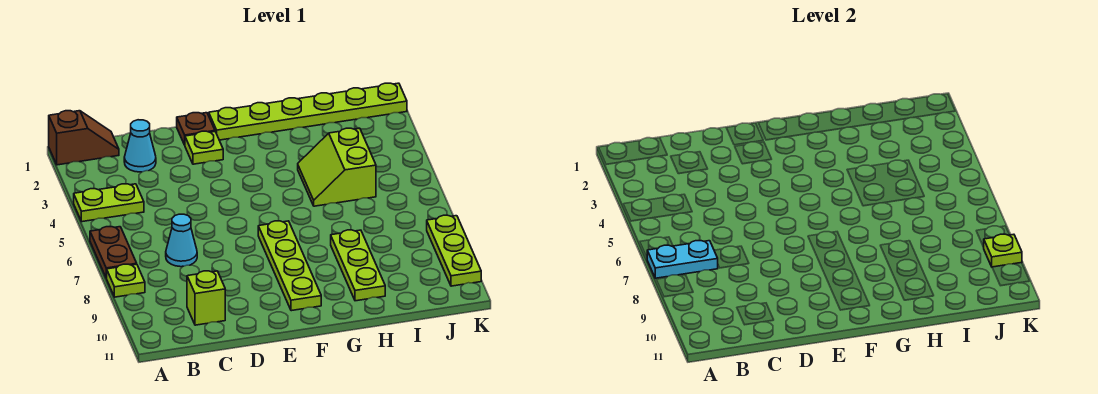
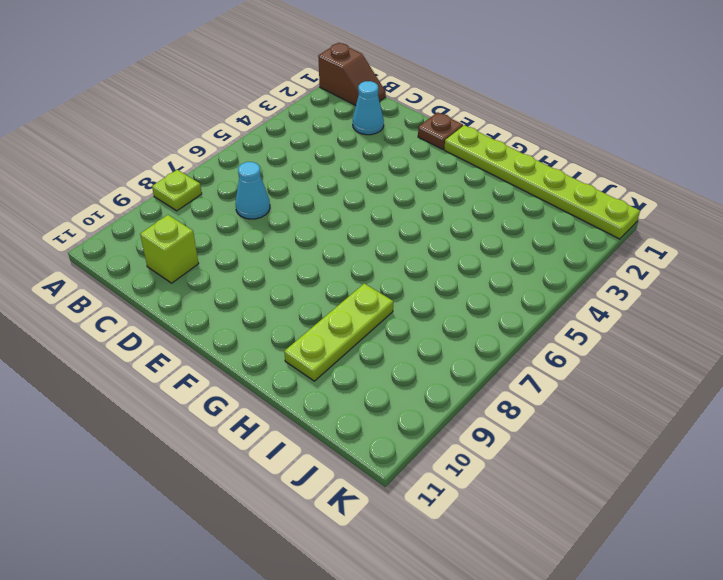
none -> lime plate A4:B4 level 1
none -> brown plate A6:A7 level 1
none -> lime plate E2 level 1

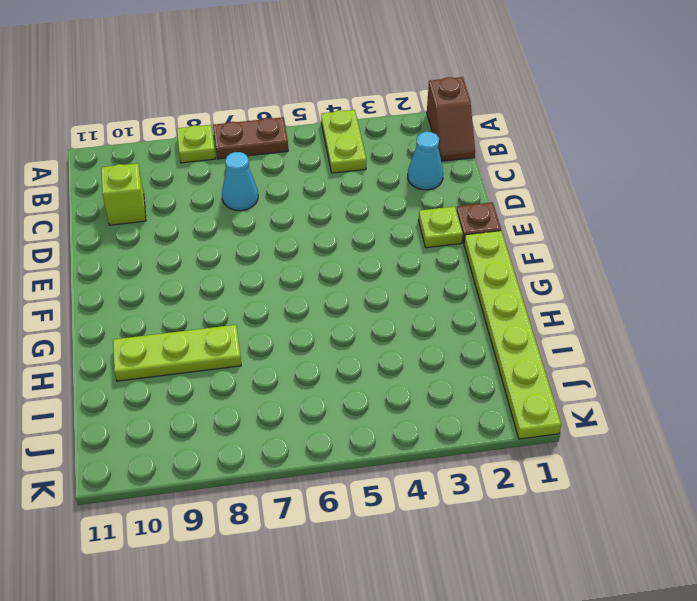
none -> lime plate F7:F10 level 1
none -> lime slope H4:I5 level 1 top I
none -> lime plate K8:K10 level 1

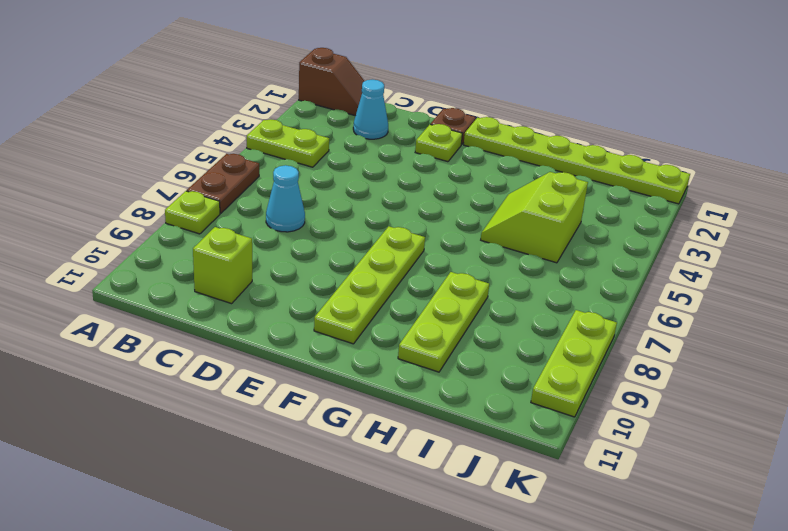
none -> cyan plate A7:B7 level 2
none -> lime plate K9 level 2

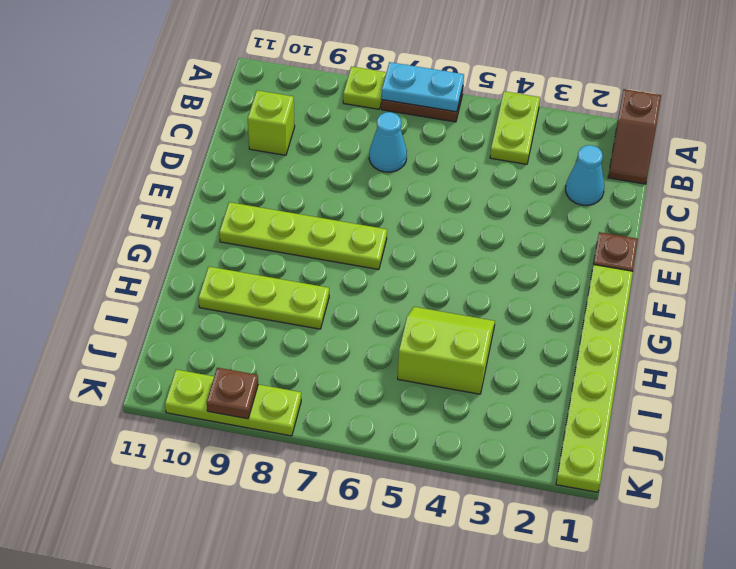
cyan plate A6:A7 level 2 -> cyan plate A7:B7 level 2
brown plate K9 level 2 -> lime plate K9 level 2
none -> lime plate E2 level 1

